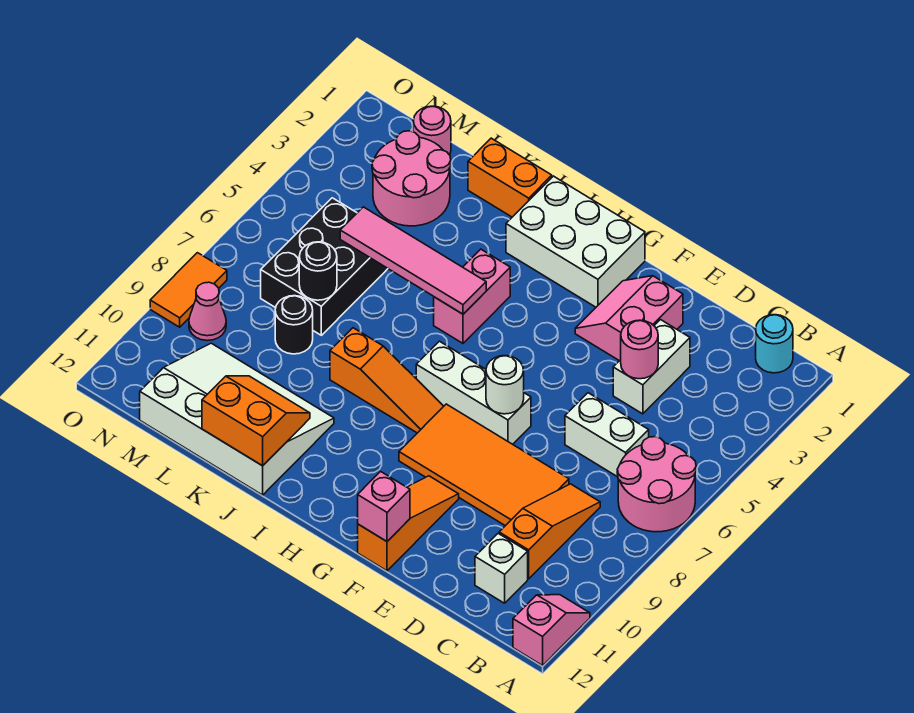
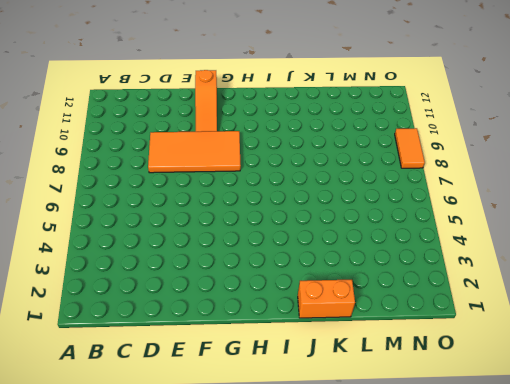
none -> pink round brick A6:B7 level 1
none -> pink slope A11:A12 level 1 top 12
none -> cyan round brick B1 level 1

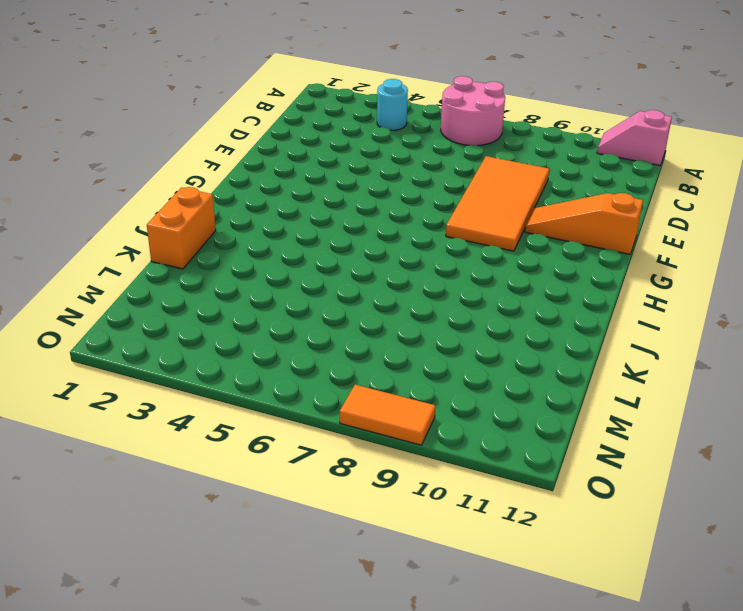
cyan round brick B4 level 1 -> cyan round brick B1 level 1
none -> white brick C6:D6 level 1
none -> orange slope C8:C10 level 1 top 10
none -> white brick C11 level 1

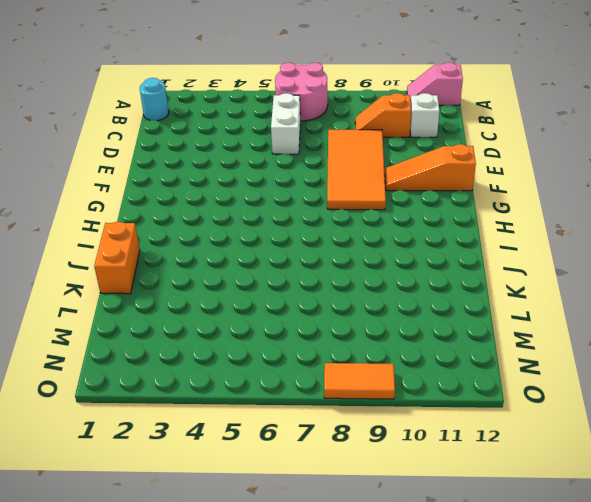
orange slope C9:C10 level 1 top 10 -> orange slope C8:C10 level 1 top 10
none -> white brick D3:D4 level 1
none -> pink slope E2:F3 level 1 top E
none -> white brick F7:H7 level 1

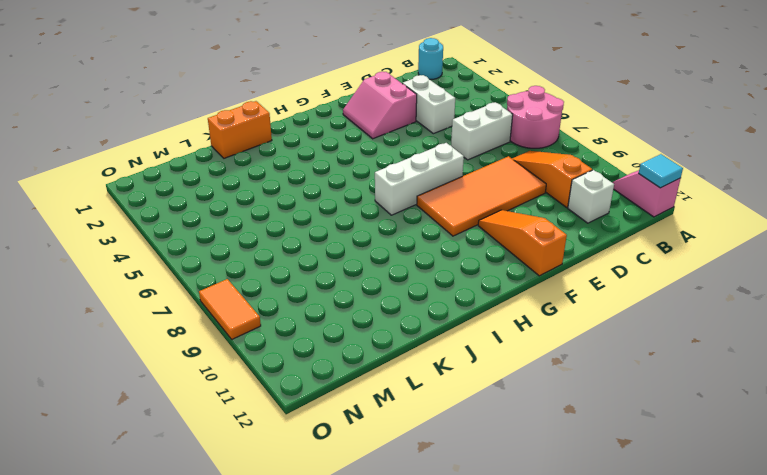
cyan tile A12 level 2 -> none
none -> white brick G1:I2 level 1
none -> orange slope H8:J8 level 1 top J
none -> pink brick I4:I5 level 1

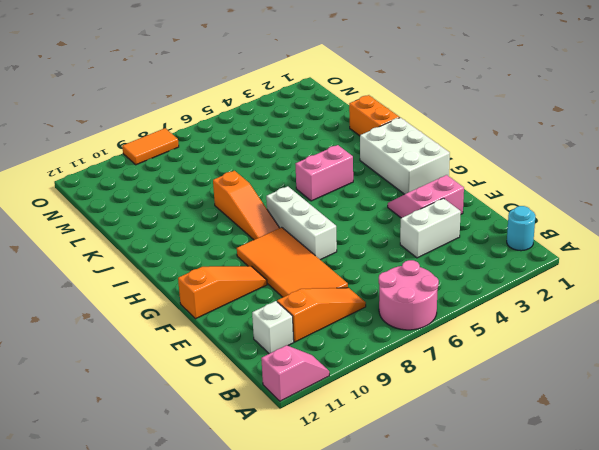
none -> white brick C6:D6 level 1
none -> white slope J10:M12 level 1 top 12
none -> pink round brick L2:M3 level 1

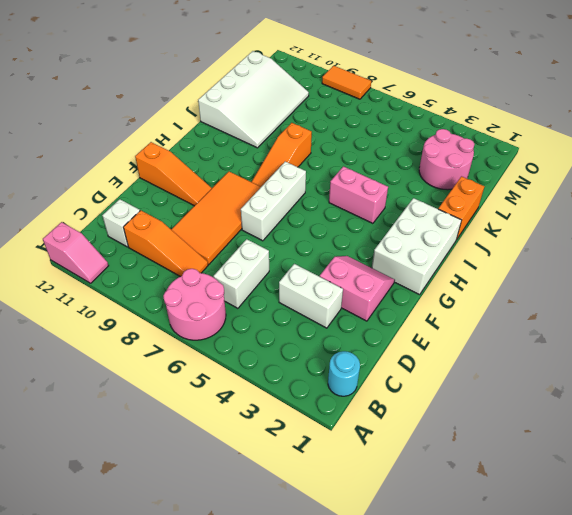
none -> black brick L5:M7 level 1
none -> black round brick L8 level 1
none -> pink round brick M1 level 1

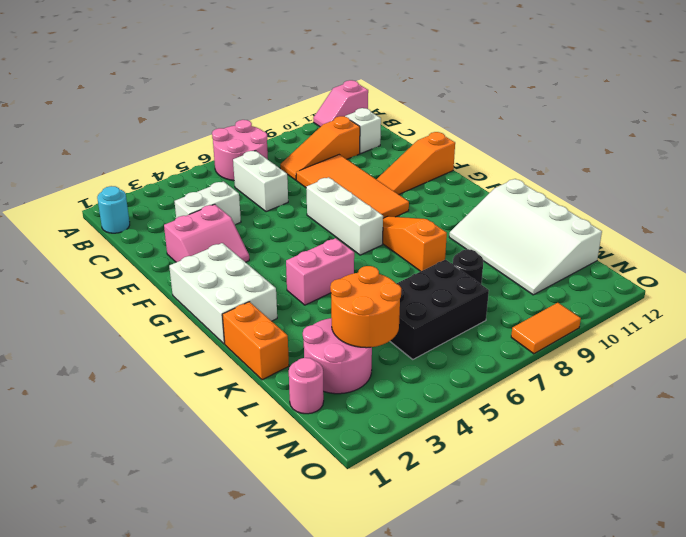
orange round brick L3:M4 level 2 -> none
none -> pink cone N9 level 1
none -> pink round brick D4 level 2
none -> white round brick F7 level 2

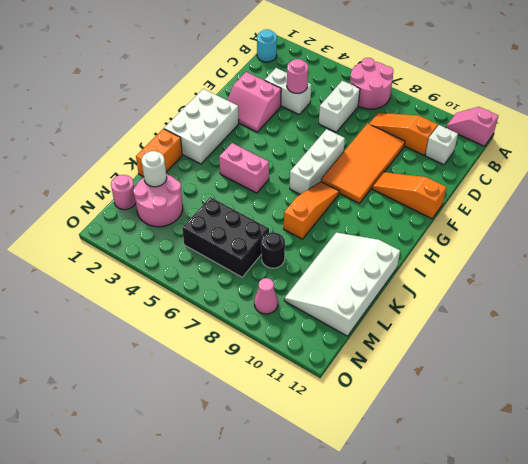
white round brick L2 level 2 -> white round brick F7 level 2
none -> orange tile O8:O9 level 1
none -> pink brick F12 level 2
none -> pink tile I5:L5 level 2

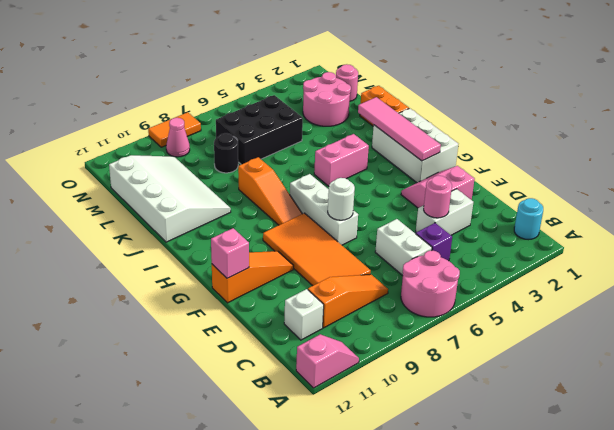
purple brick C5 level 1 -> none
pink tile G2:J2 level 2 -> pink tile I5:L5 level 2
none -> orange slope J11:K12 level 2 top 12
none -> black round brick L7 level 2

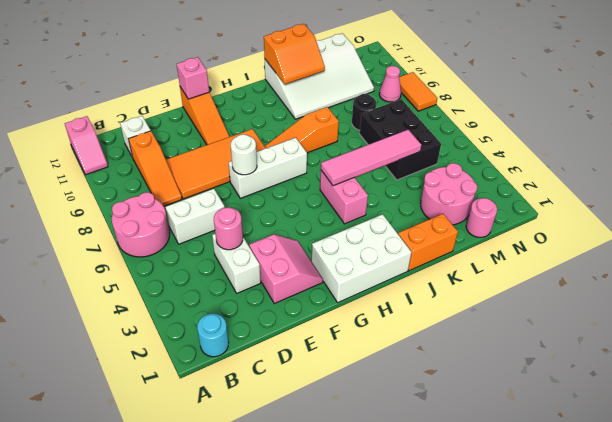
none -> black round brick L7 level 2

